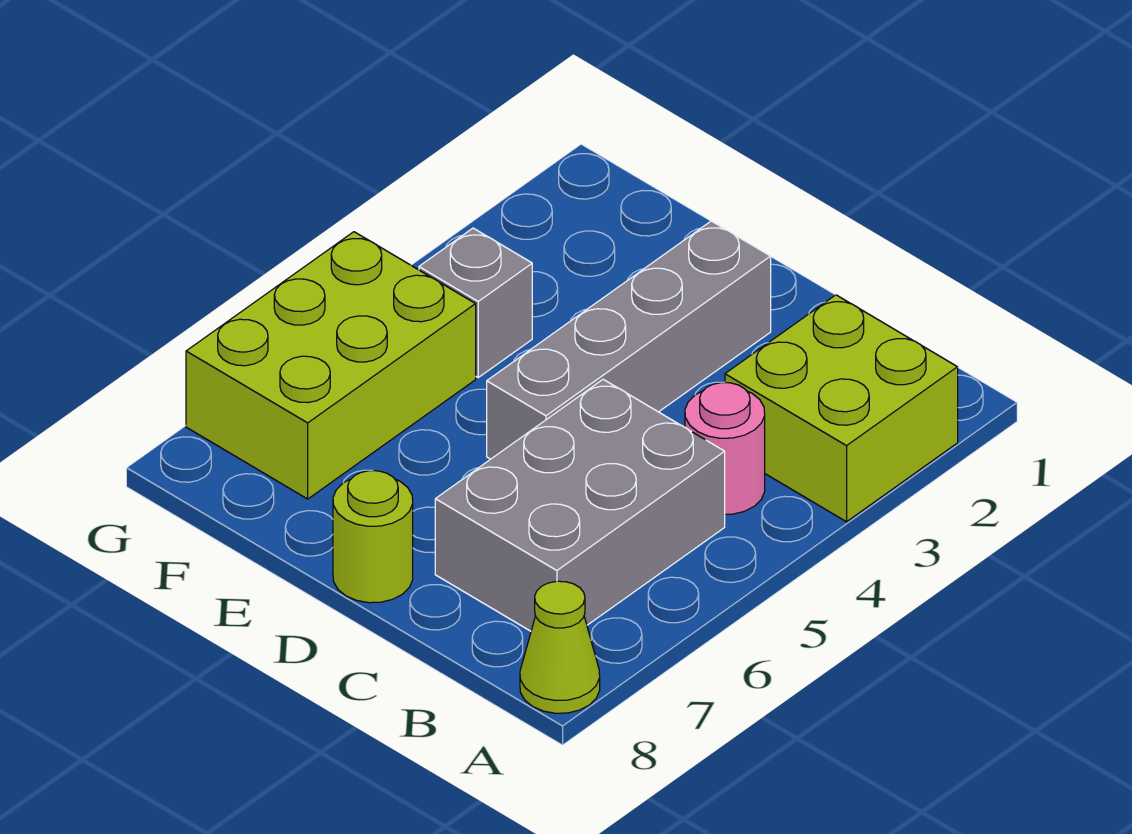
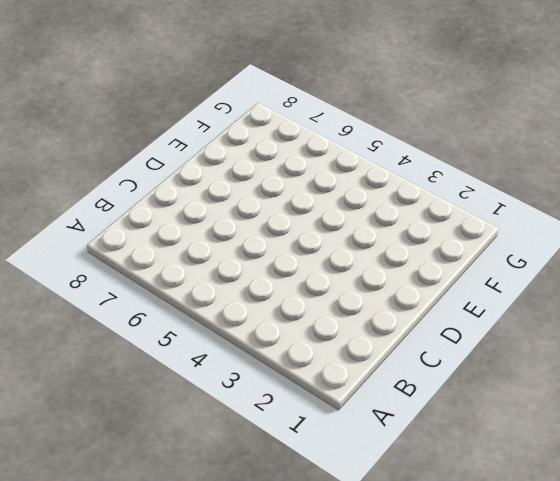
none -> lime brick A2:B3 level 1
none -> lime cone A8 level 1

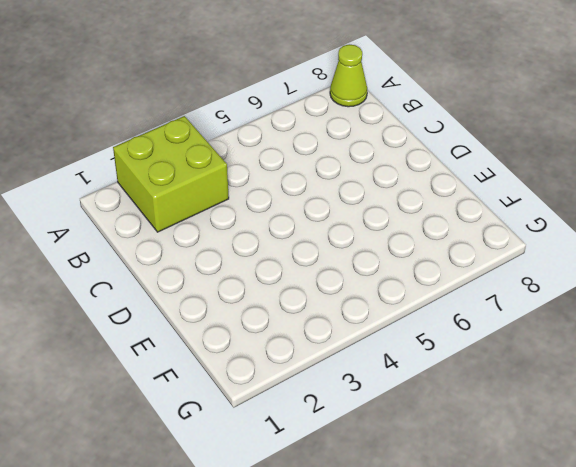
none -> pink round brick B4 level 1
none -> grey brick B5:C7 level 1

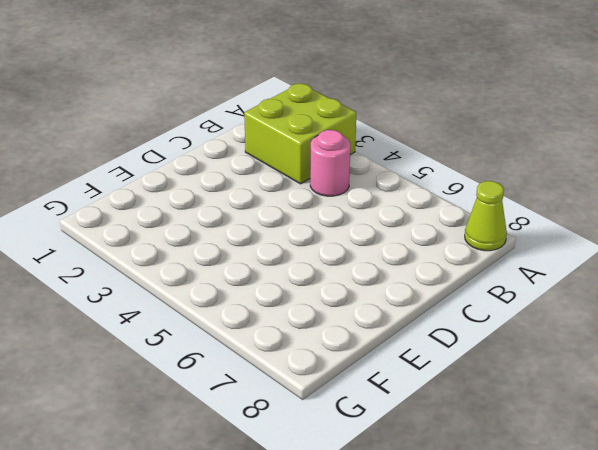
none -> grey brick B5:C7 level 1
none -> grey brick D2:D5 level 1

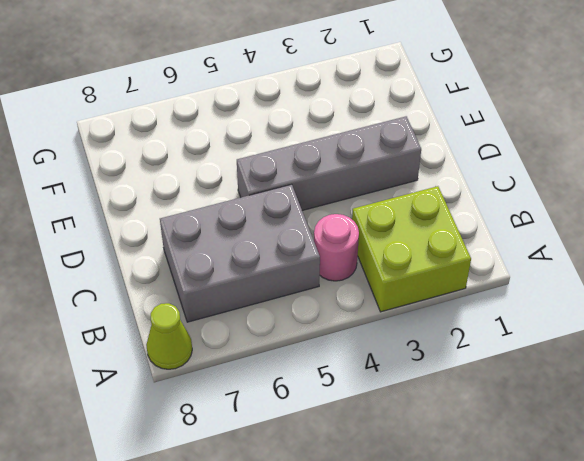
none -> lime round brick D8 level 1
none -> grey brick F4 level 1

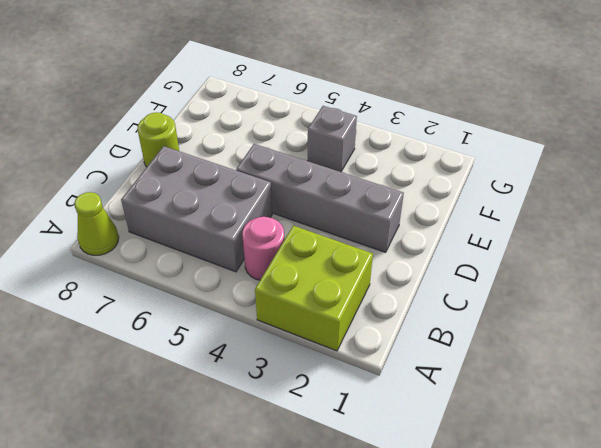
none -> lime brick F5:G7 level 1

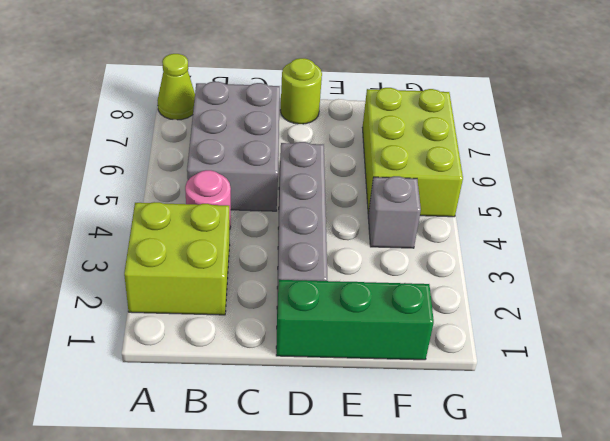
green brick D1:F1 level 1 -> none

